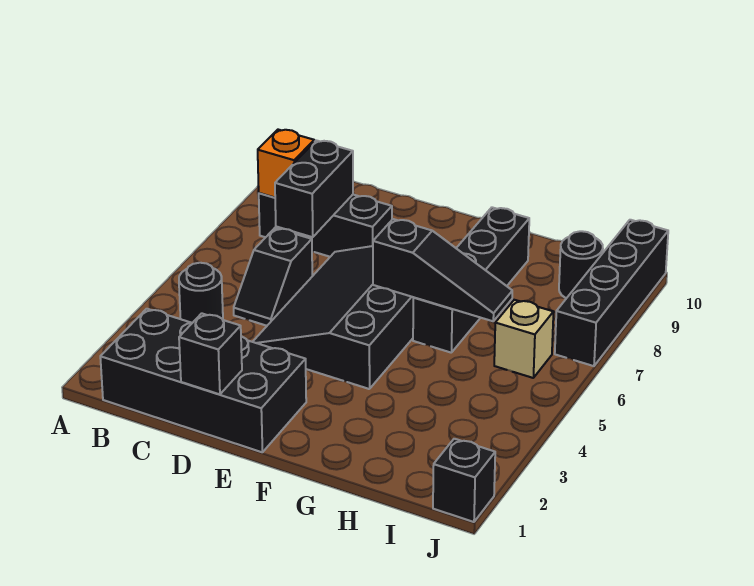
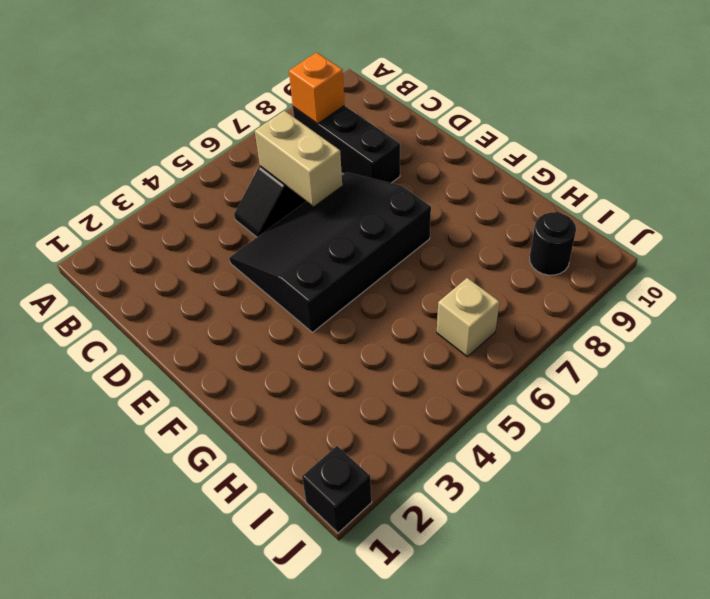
tan brick C6:D6 level 2 -> none
none -> black brick B1:E2 level 1
none -> black round brick B4 level 1
none -> black brick G6:G9 level 1

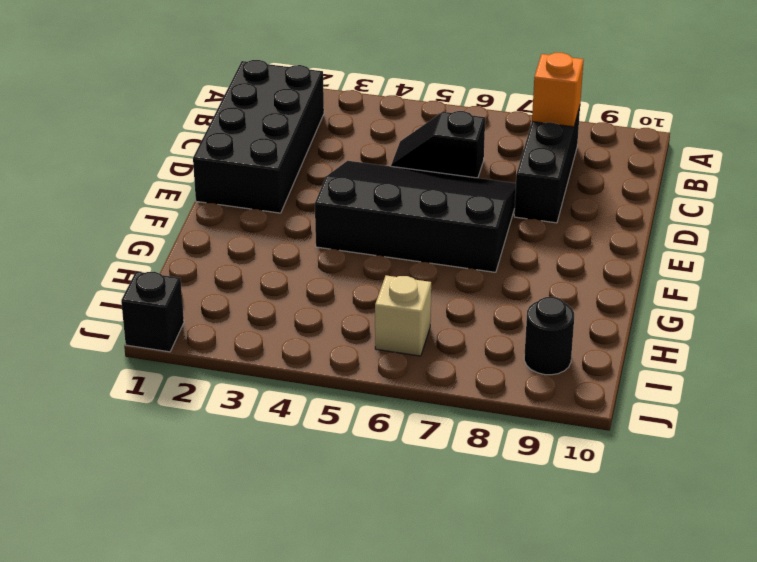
none -> black round brick B4 level 1
none -> black brick G6:G9 level 1
none -> black brick J7:J10 level 1

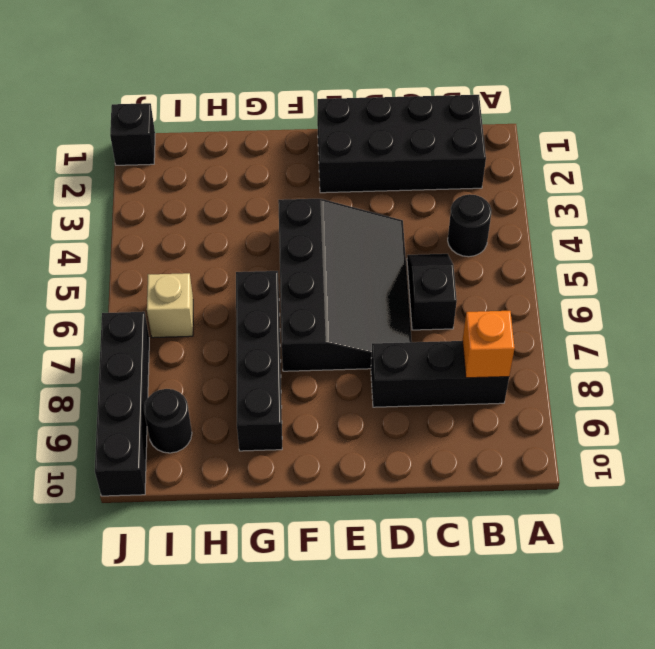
none -> black brick C7:C8 level 2
none -> black brick D1 level 2
none -> black slope F6:H6 level 2 top F

